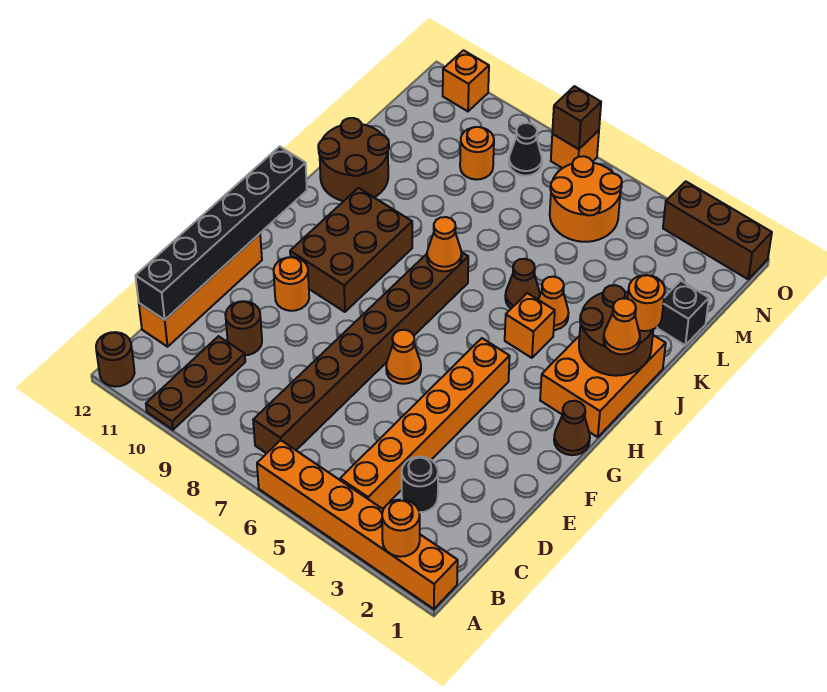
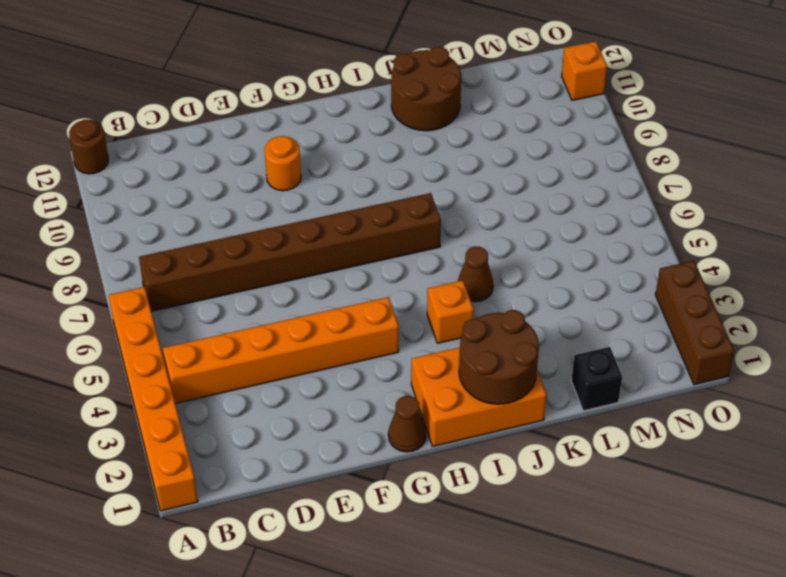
none -> brown plate A10:C10 level 1
none -> black round brick C3 level 1
none -> orange brick C12:F12 level 1
none -> brown round brick D10 level 1

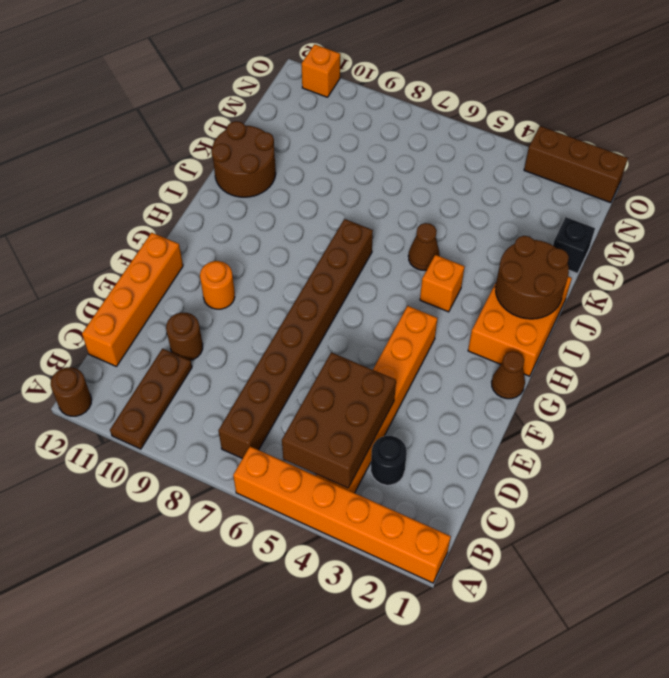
brown brick B4:D5 level 2 -> brown brick G9:I10 level 1
none -> orange cone F6 level 1
none -> orange cone J4 level 1
none -> orange round brick M5:N6 level 1
none -> orange round brick M9 level 1

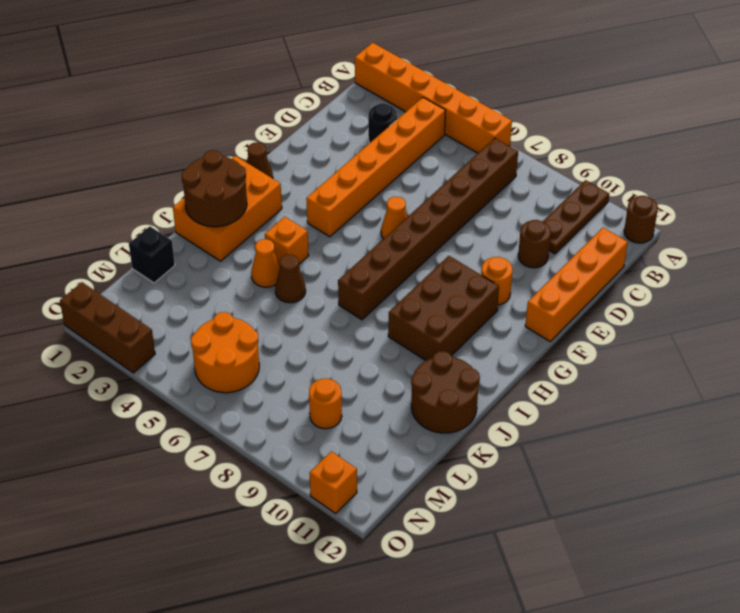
none -> black cone N8 level 1
none -> orange brick O7 level 1
none -> orange round brick A2 level 2
none -> black brick C12:H12 level 2

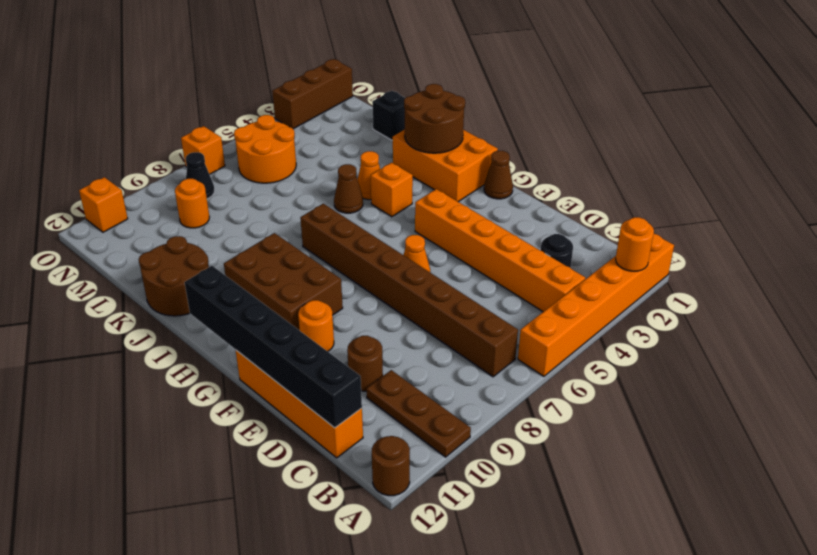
none -> orange cone I7 level 2
none -> brown brick O7 level 2
none -> orange cone I1 level 3
none -> orange round brick J1 level 3

